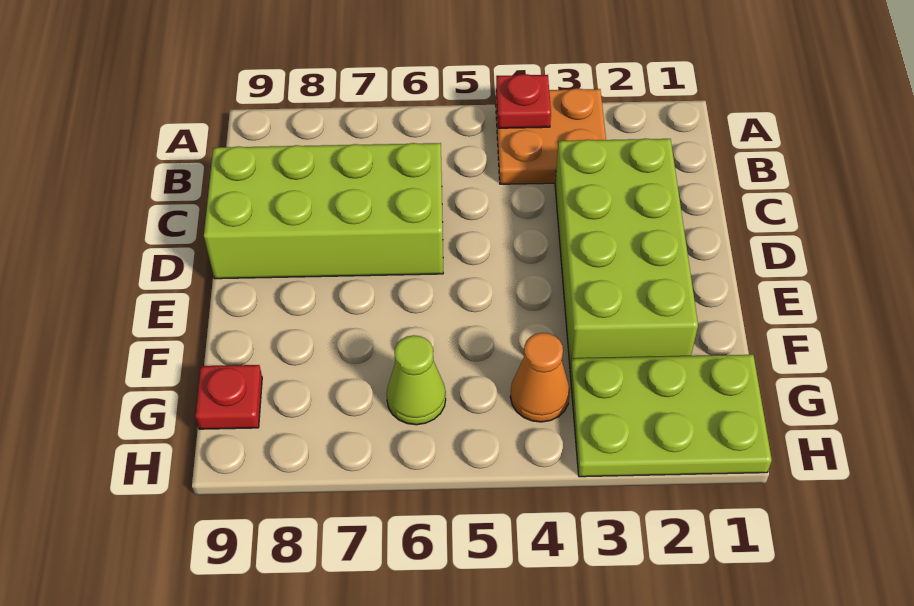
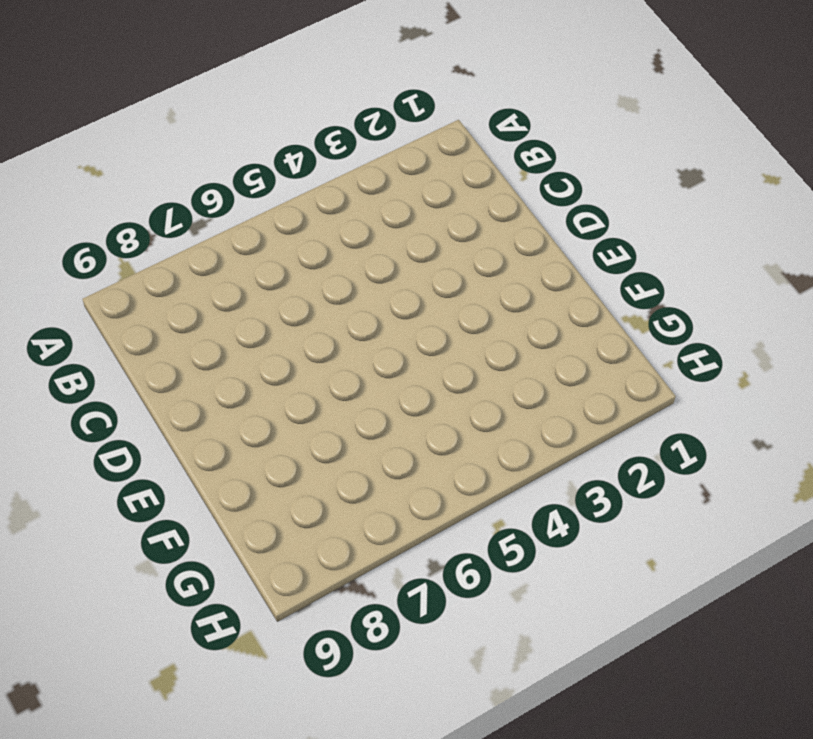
none -> orange plate A3:B4 level 1
none -> lime brick C2:F3 level 1

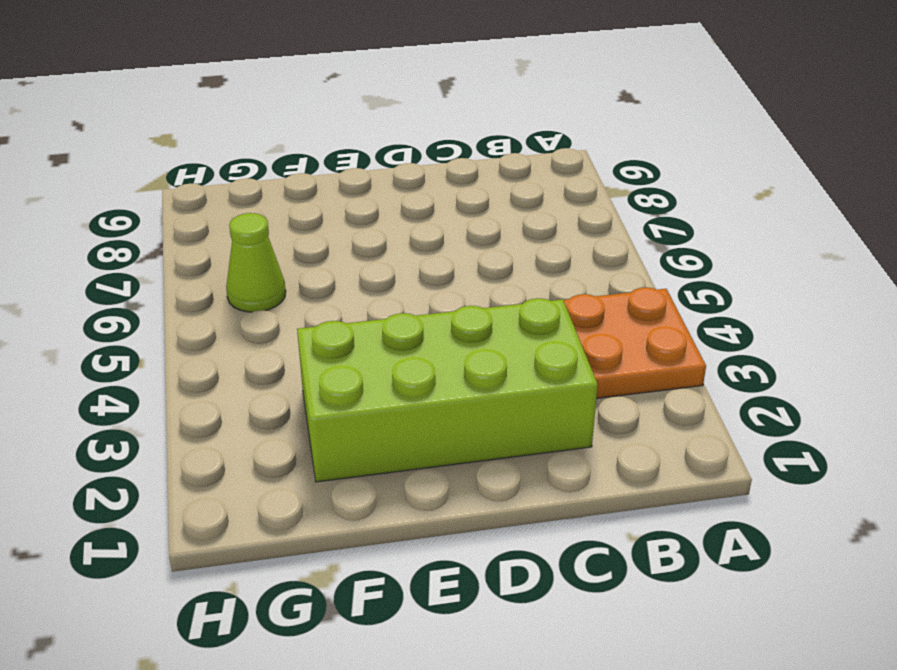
none -> lime brick C6:D9 level 1
none -> lime plate G1:H3 level 1

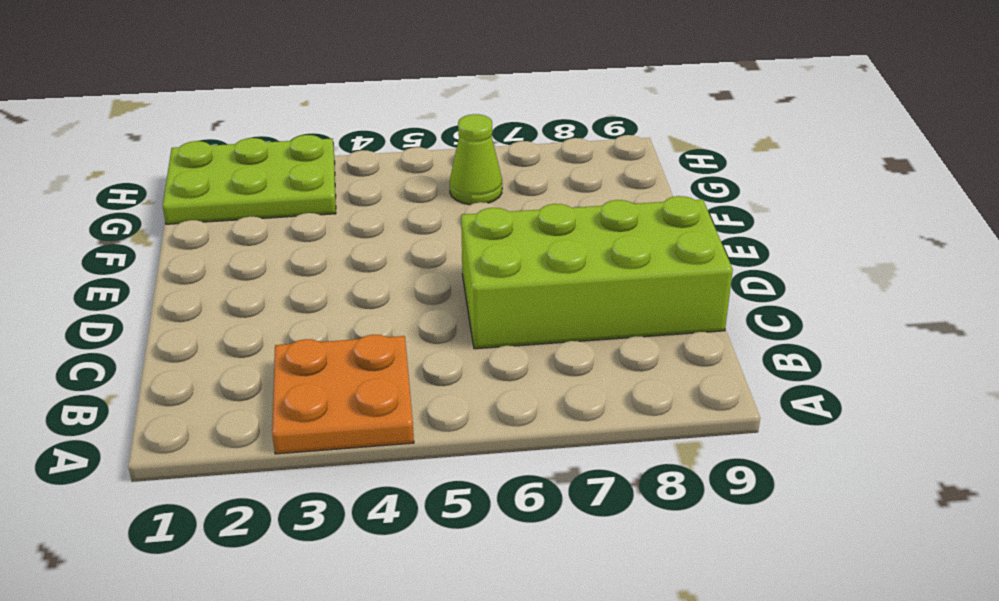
none -> lime brick C2:F3 level 1
none -> orange cone G4 level 1

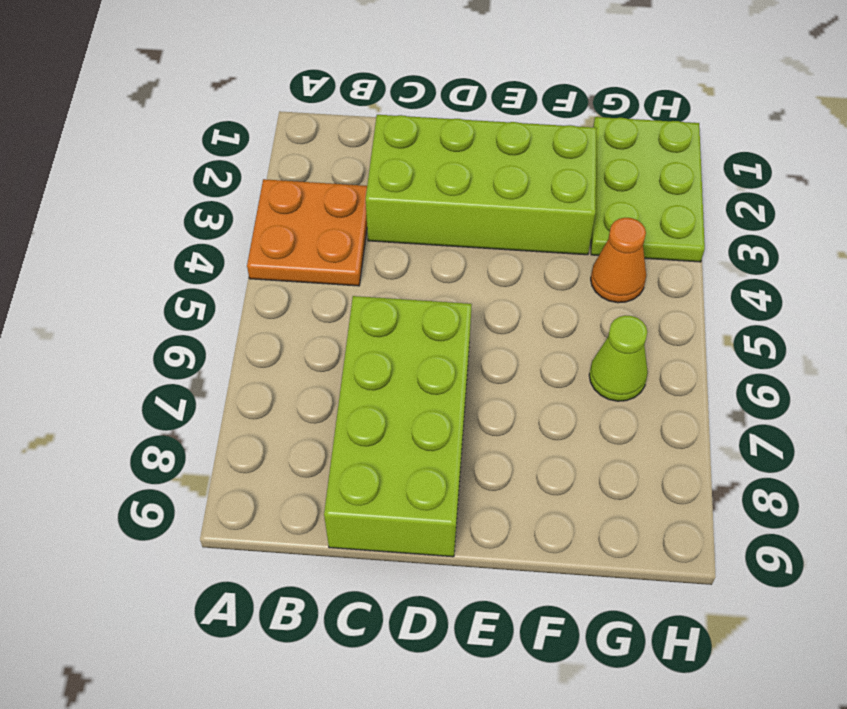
none -> red plate G9 level 1
none -> red plate A4 level 2

